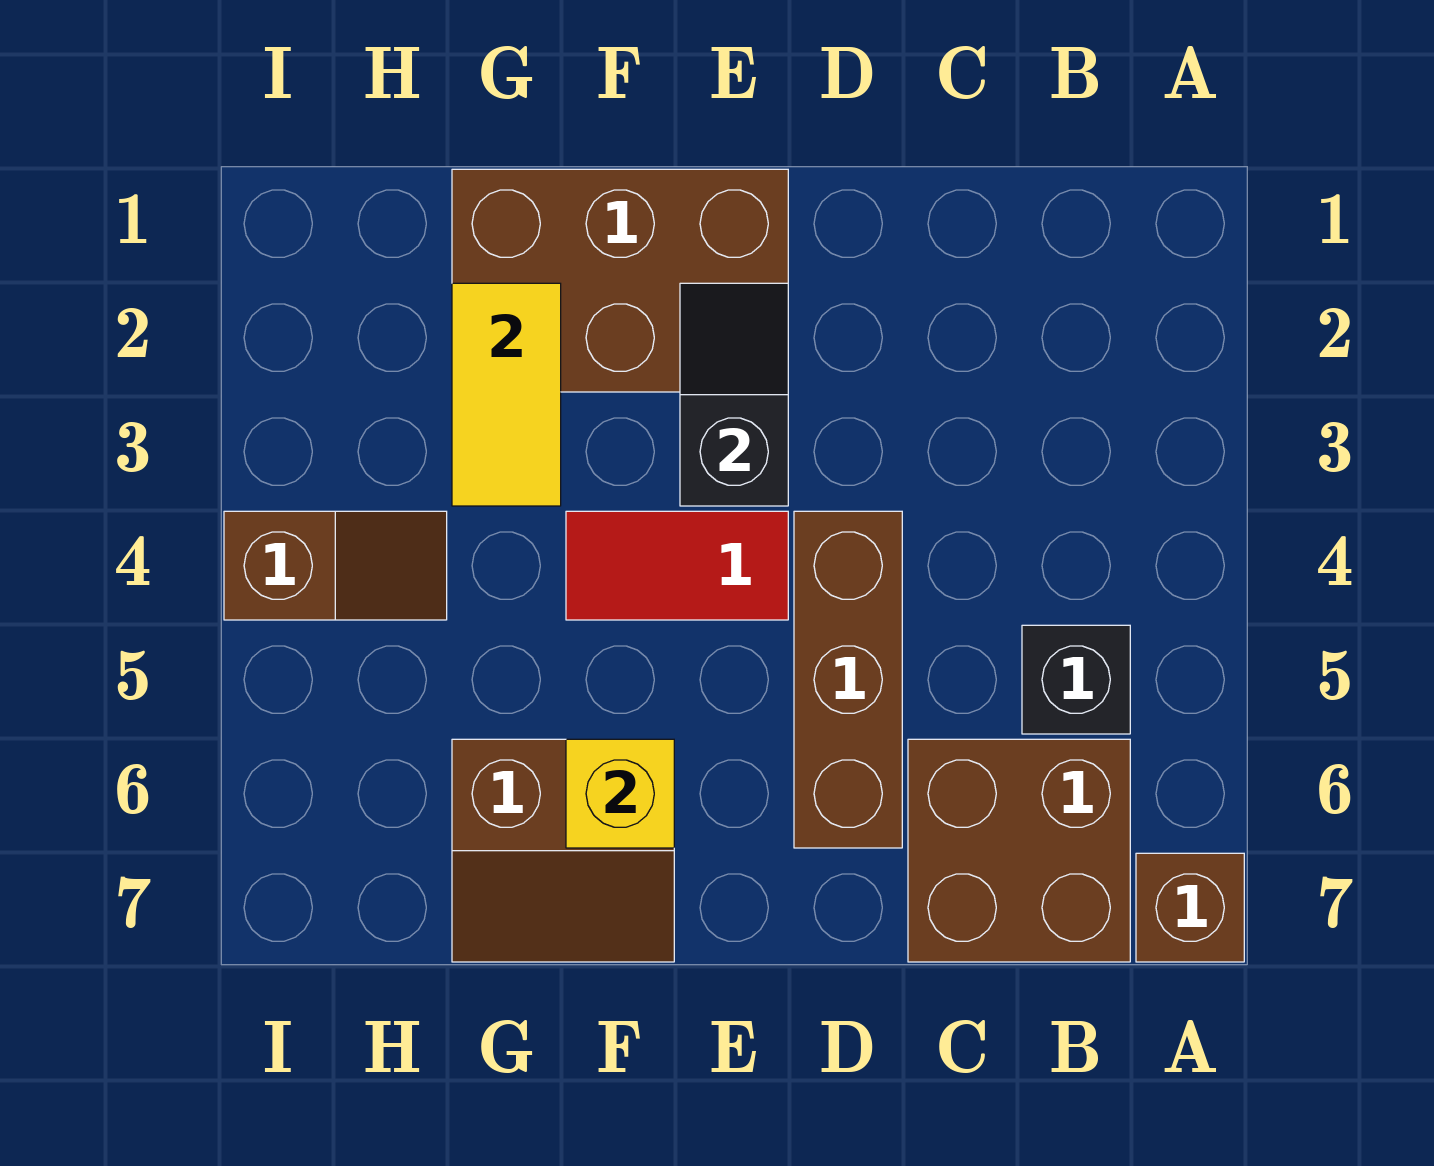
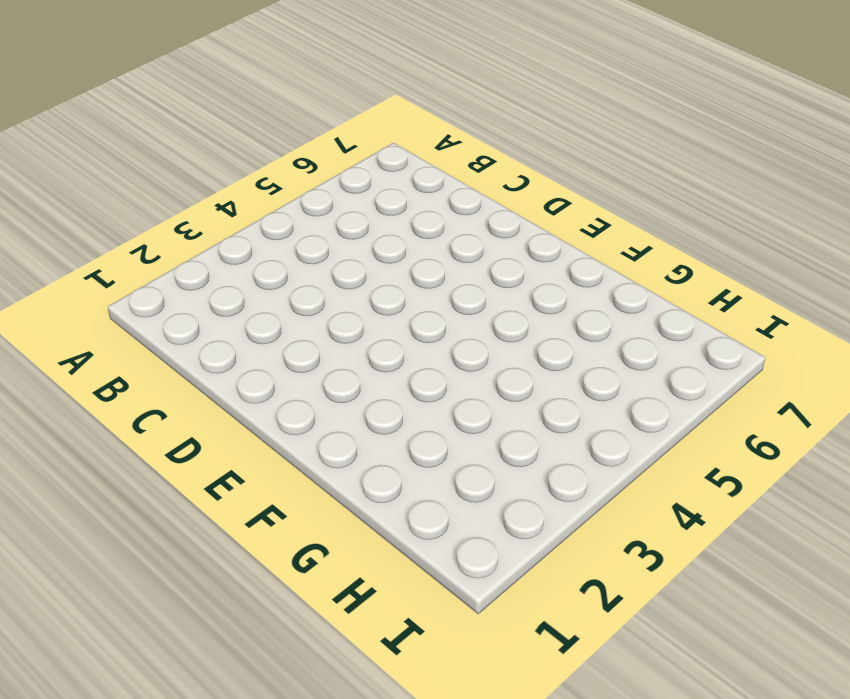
none -> brown brick A7 level 1
none -> black brick B5 level 1

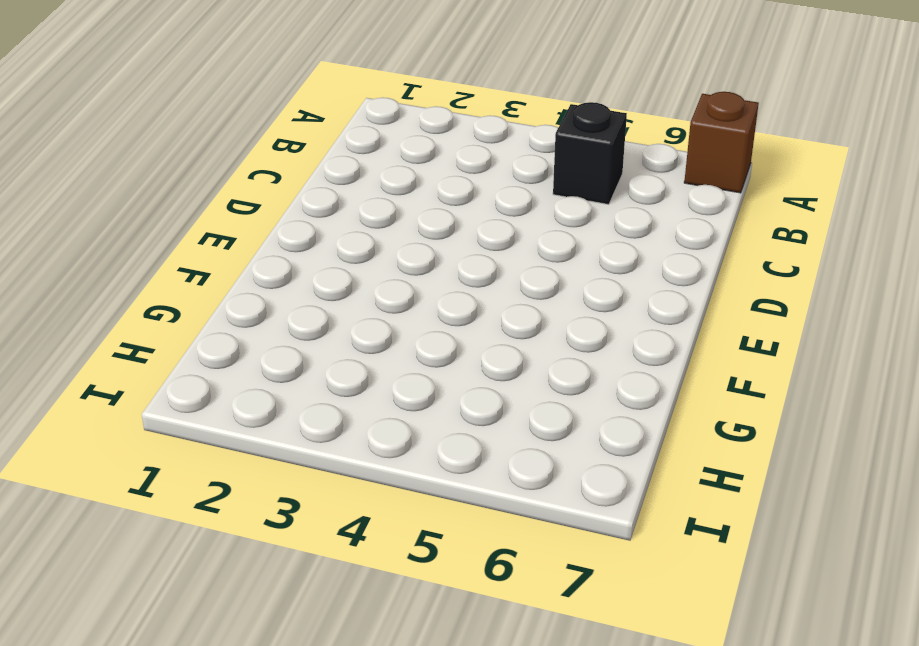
none -> brown brick B6:C7 level 1
none -> brown brick D4:D6 level 1

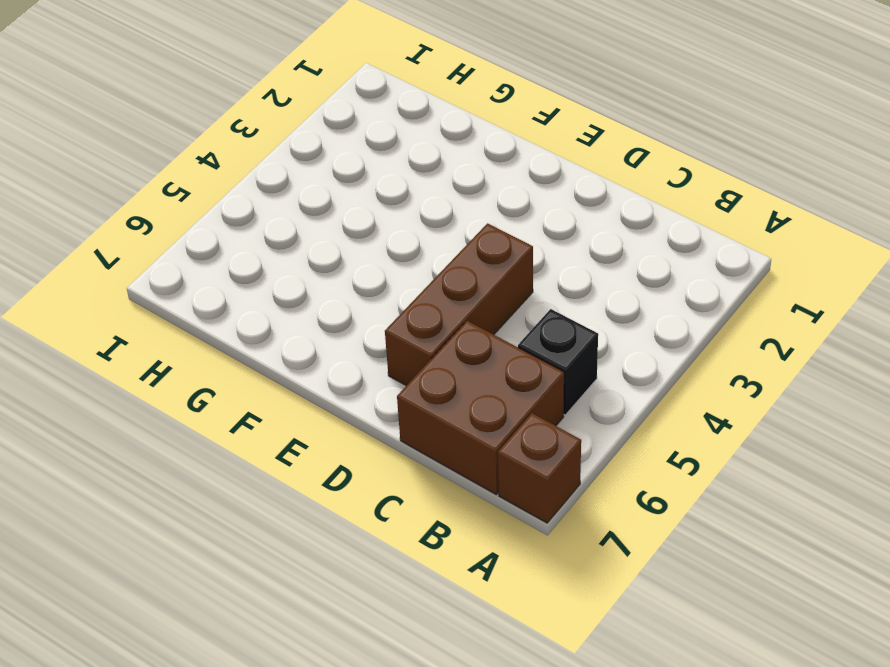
none -> brown brick E1:G2 level 1
none -> red tile E4:F4 level 1

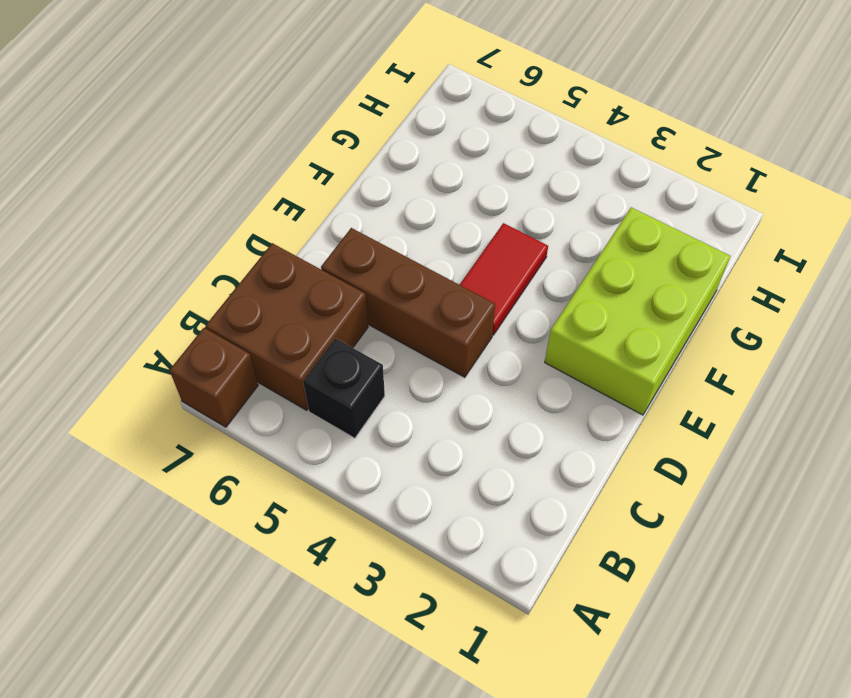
lime brick E1:G2 level 1 -> brown brick E1:G2 level 1
none -> brown slope F6:G7 level 1 top 6
none -> brown slope H4:I4 level 1 top I

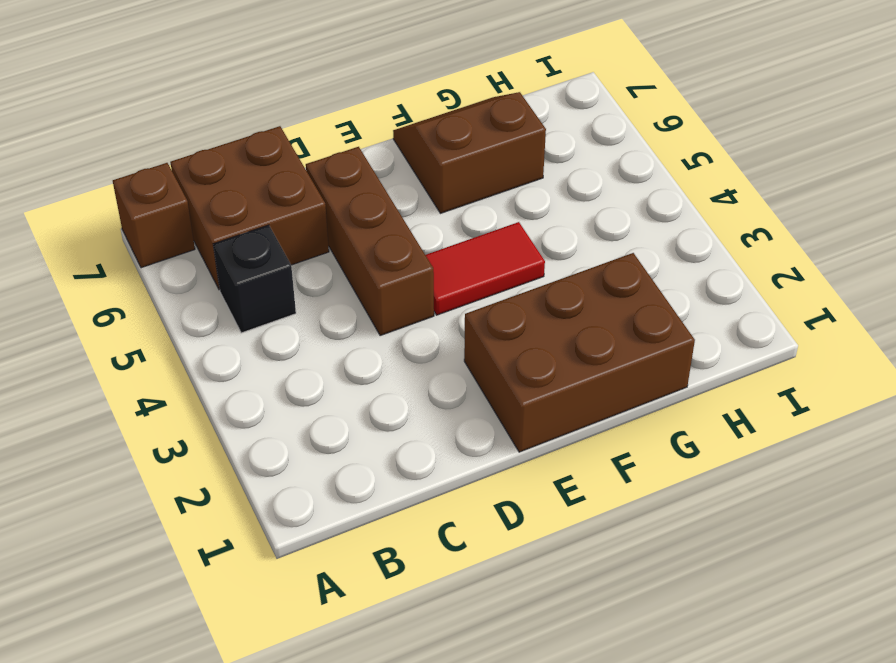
none -> brown slope H4:I4 level 1 top I
none -> black slope E2:E3 level 2 top 3

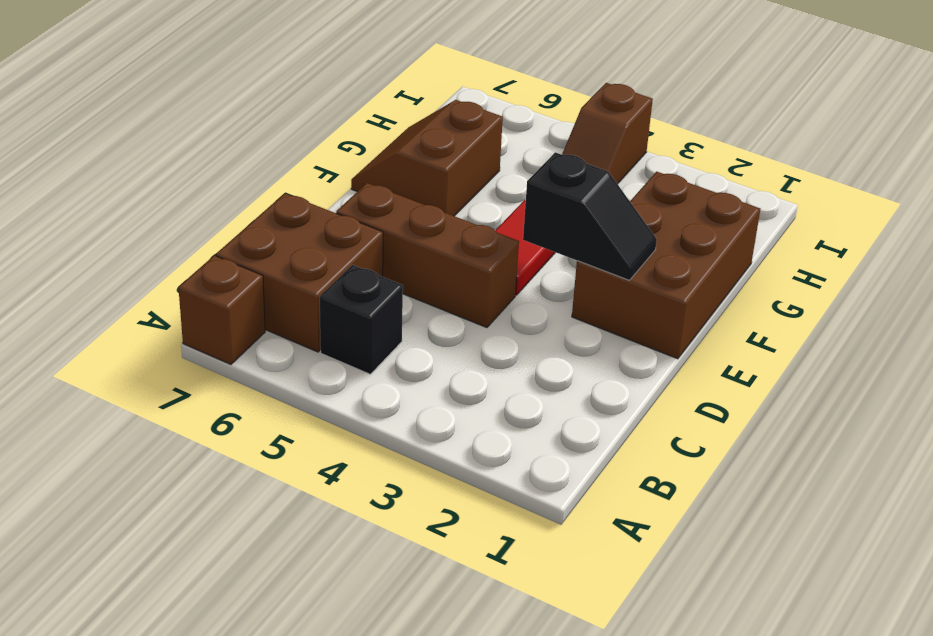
none -> yellow brick F6 level 2
none -> yellow tile G2:G3 level 2

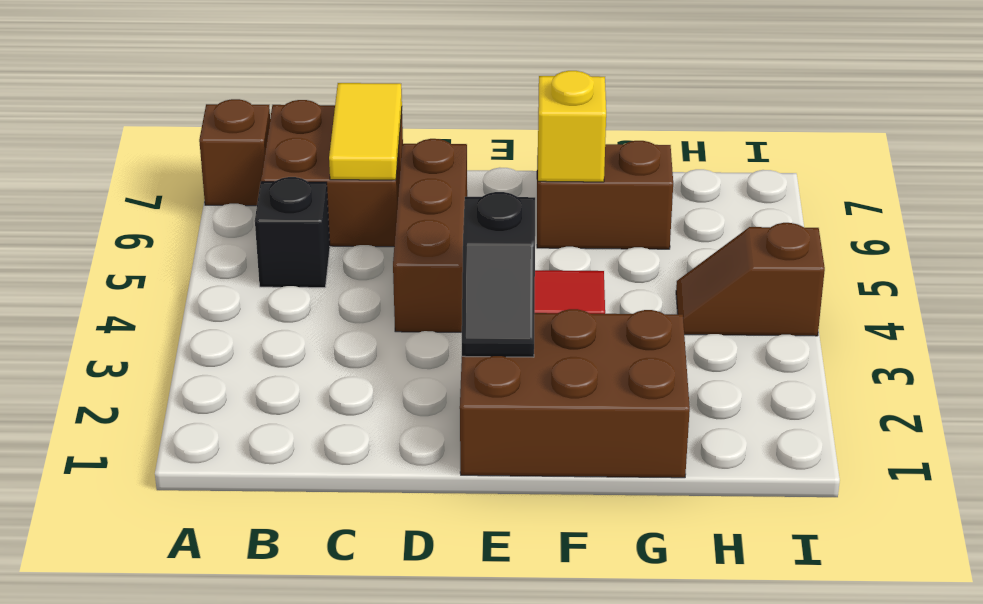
yellow tile C6:C7 level 2 -> yellow tile G2:G3 level 2

